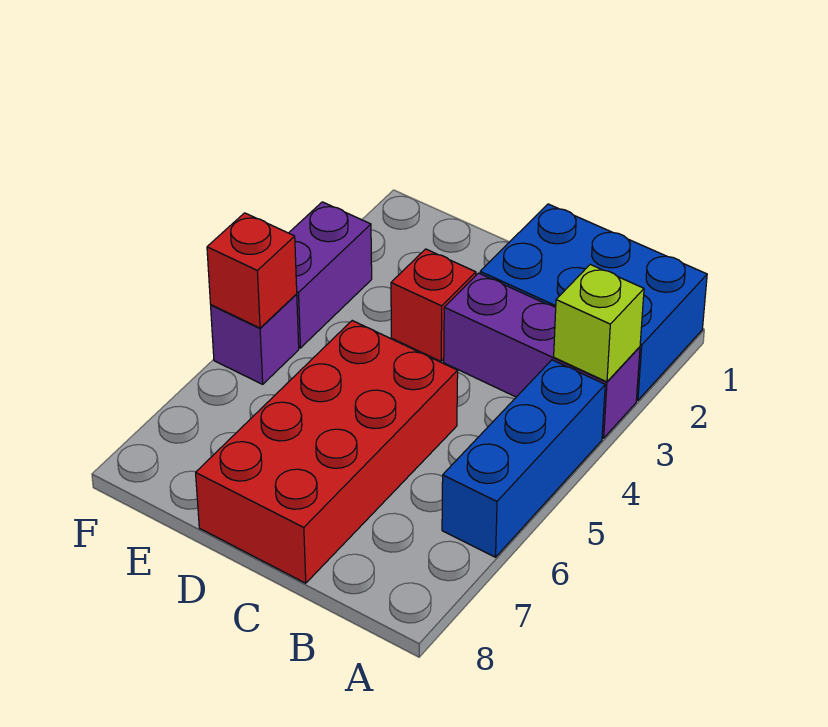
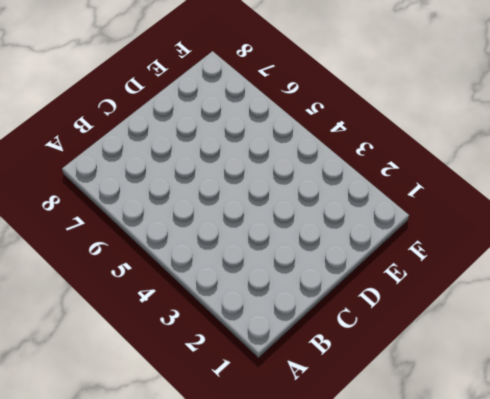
none -> blue brick A1:C2 level 1
none -> purple brick A3:C3 level 1

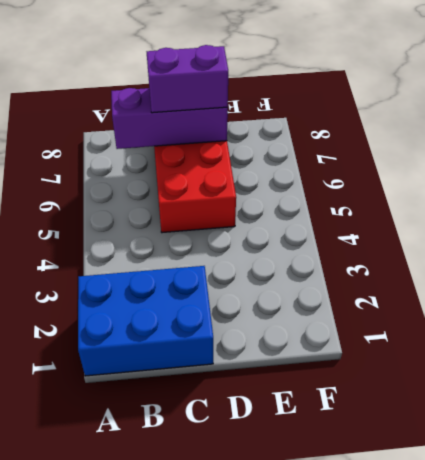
purple brick B7:D7 level 2 -> purple brick A3:C3 level 1
purple brick C7:D7 level 3 -> purple brick F3:F4 level 1
none -> blue brick A4:A6 level 1
none -> red brick D3 level 1

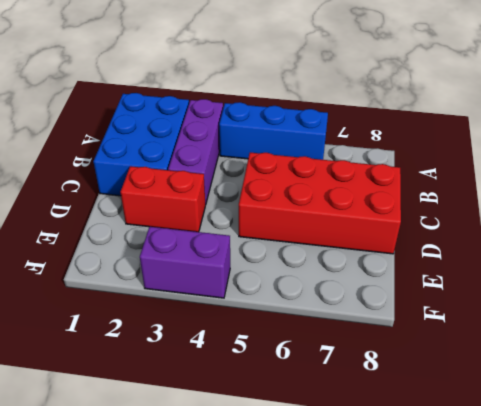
red brick D2:D3 level 1 -> red brick D3 level 1
none -> purple brick F5 level 1
none -> lime brick A3 level 2

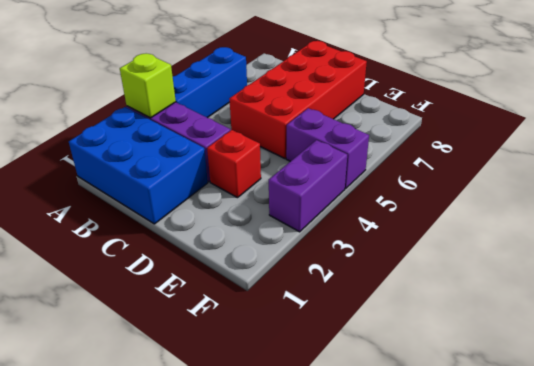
purple brick E5:F5 level 1 -> purple brick F5 level 1
none -> red brick F5 level 2

